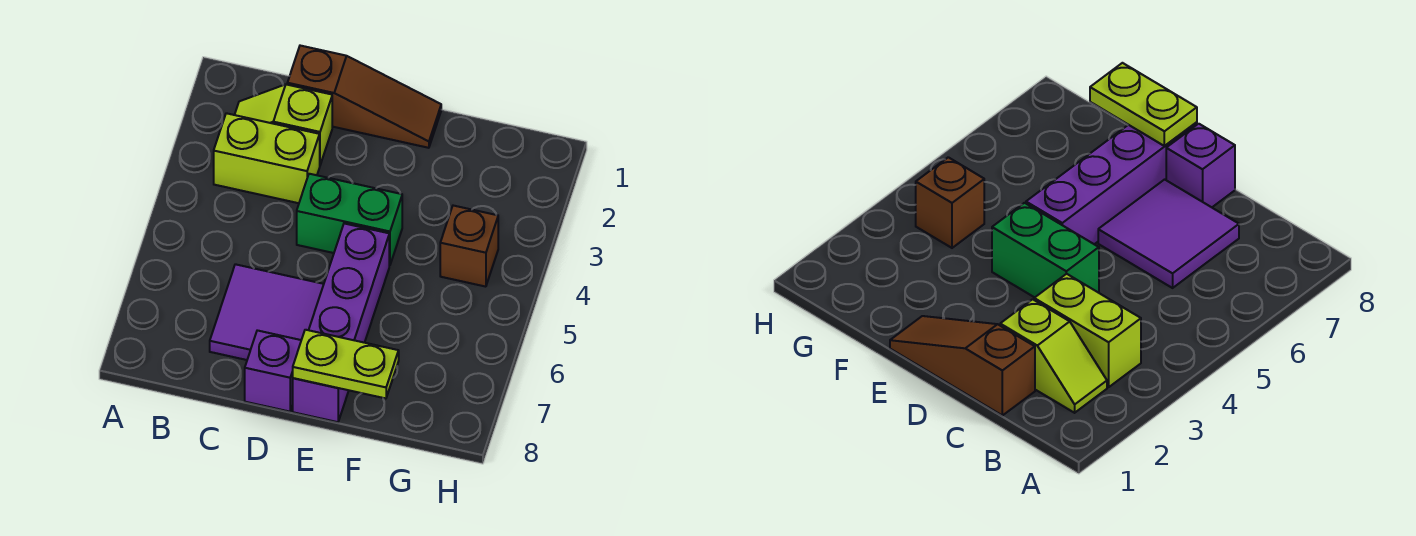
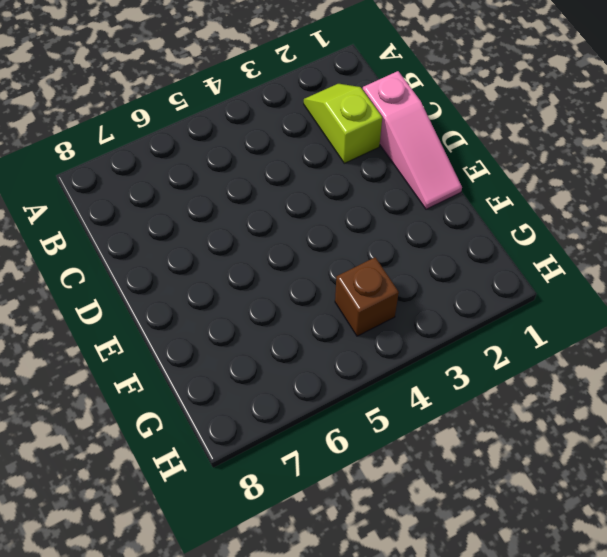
pink slope C1:E1 level 1 top C -> brown slope C1:E1 level 1 top C
none -> lime brick B3:C3 level 1
none -> purple tile C6:D7 level 1

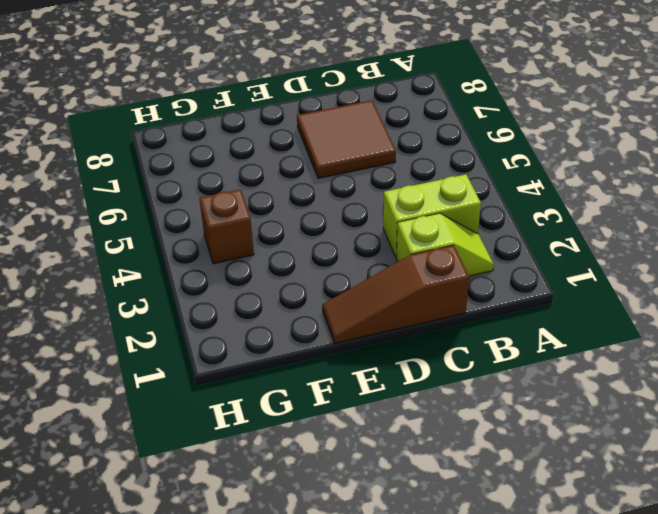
brown tile C6:D7 level 1 -> purple tile C6:D7 level 1
none -> green brick D4:E4 level 1
none -> purple brick D8 level 1

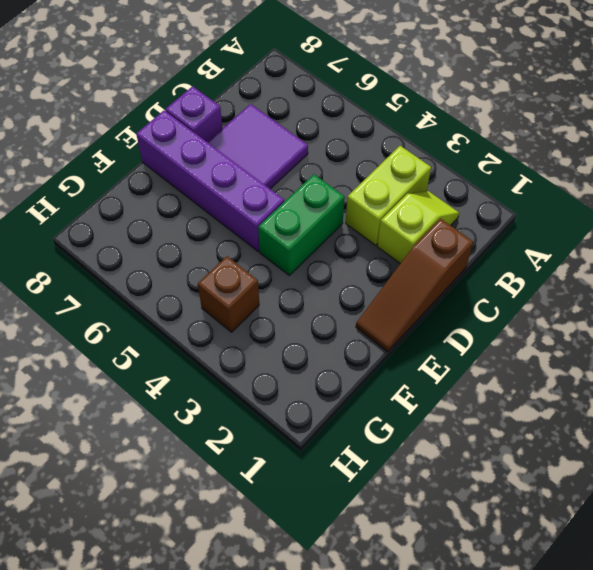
none -> lime plate E8:F8 level 2

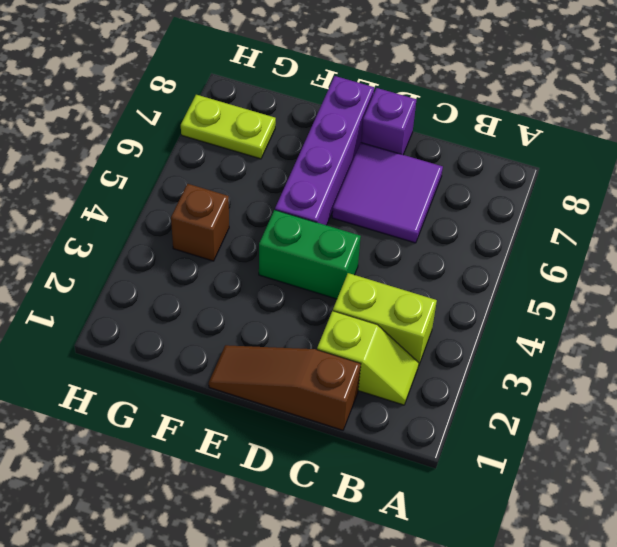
lime plate G7:H7 level 1 -> lime plate E8:F8 level 2

